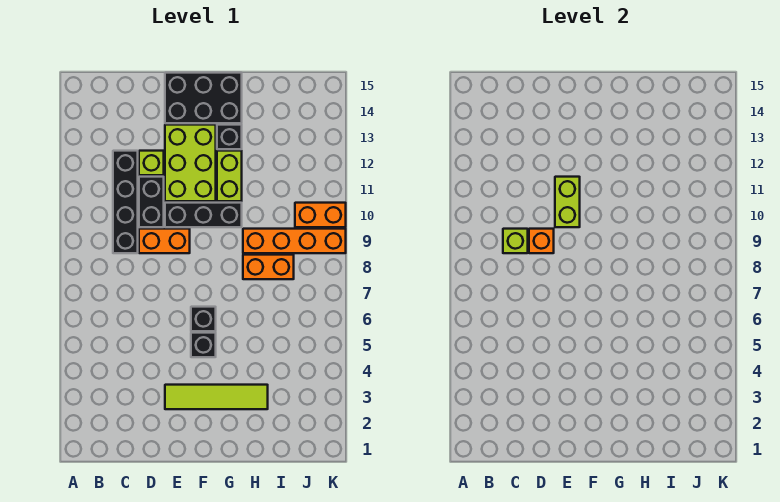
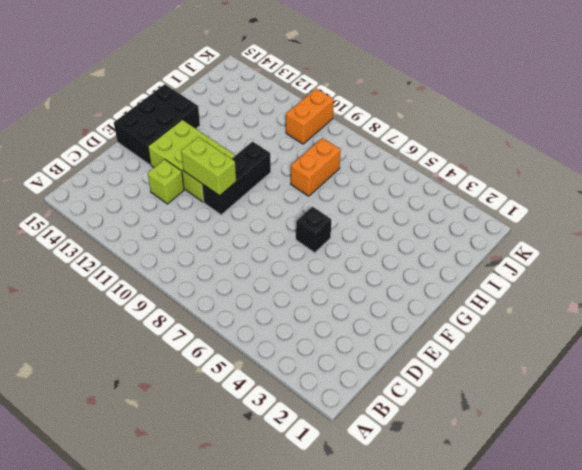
none -> black brick C9:C12 level 1
none -> orange brick D9:E9 level 1
none -> black brick D10:D11 level 1

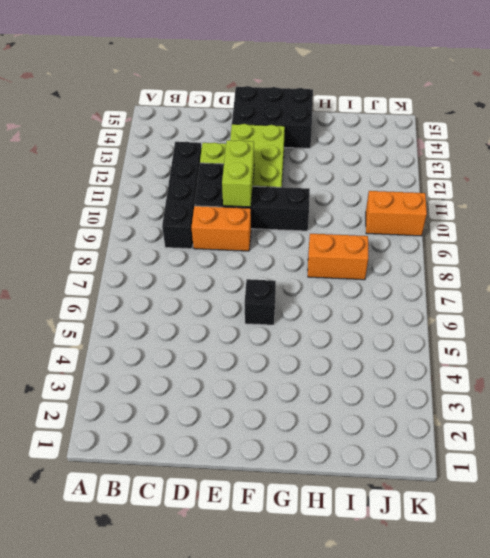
none -> lime tile E3:H3 level 1
none -> black brick F5 level 1
none -> lime brick G11:G12 level 1

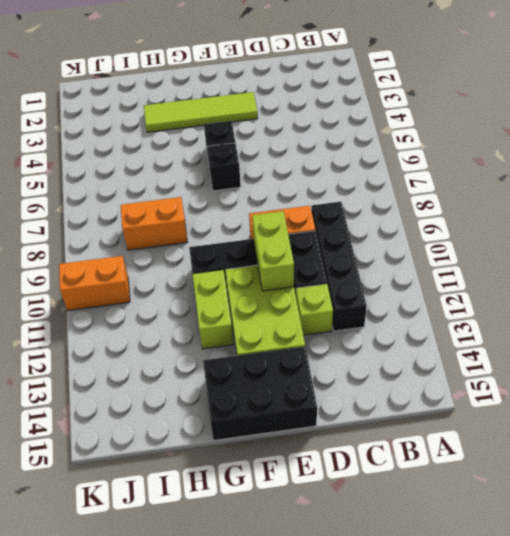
none -> black brick G13 level 1
none -> orange brick H9:K9 level 1
none -> lime brick C9 level 2

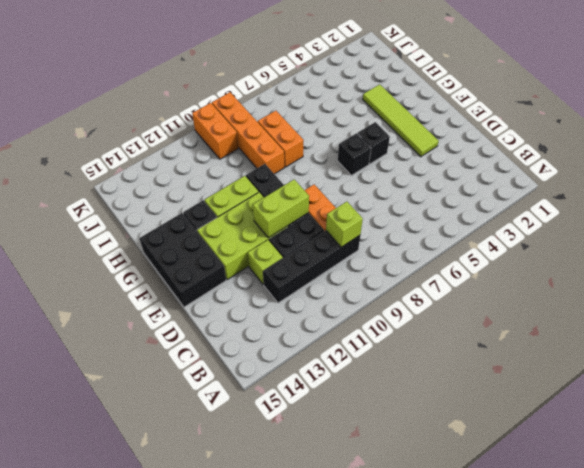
none -> orange brick D9 level 2

